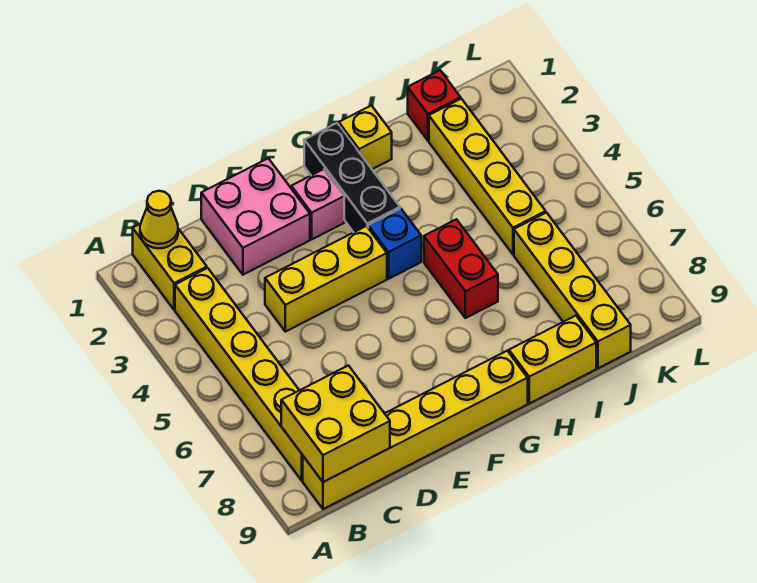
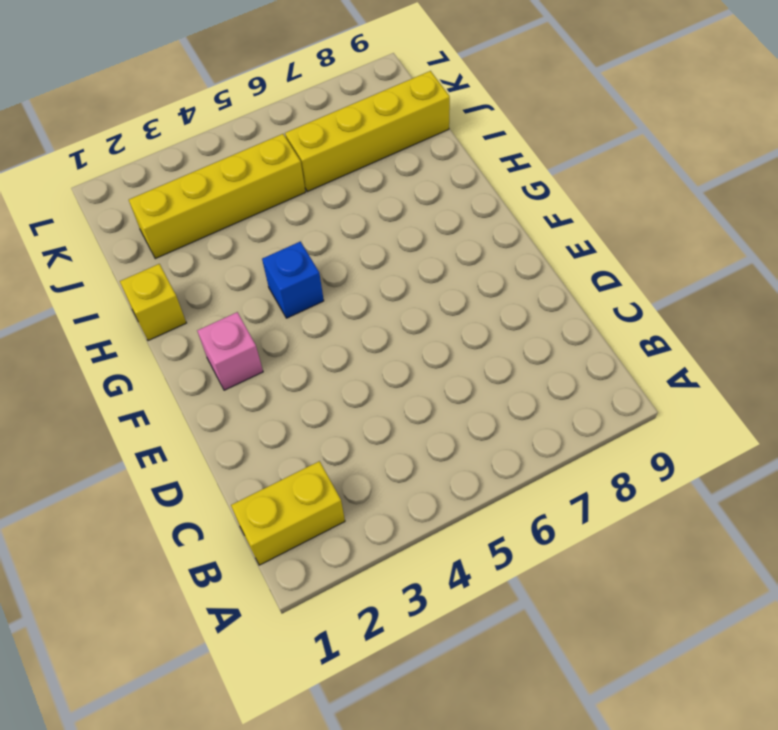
none -> yellow brick B3:B8 level 1
none -> yellow brick B9:G9 level 1
none -> pink brick D1:E2 level 1

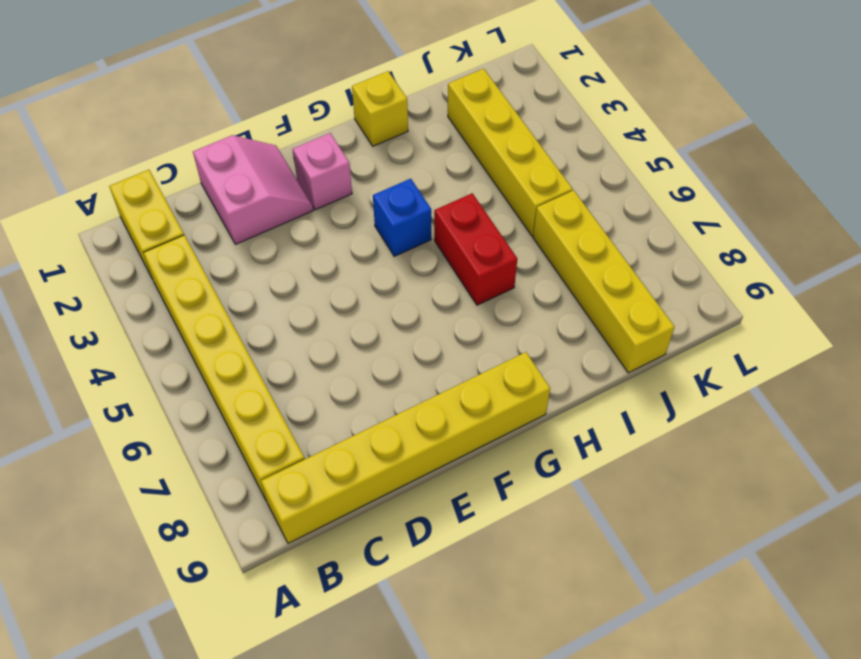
pink slope D1:E2 level 1 top D -> pink brick D1:E2 level 1
none -> yellow brick D4:F4 level 1
none -> black brick G1:G3 level 1
none -> yellow brick H9:I9 level 1

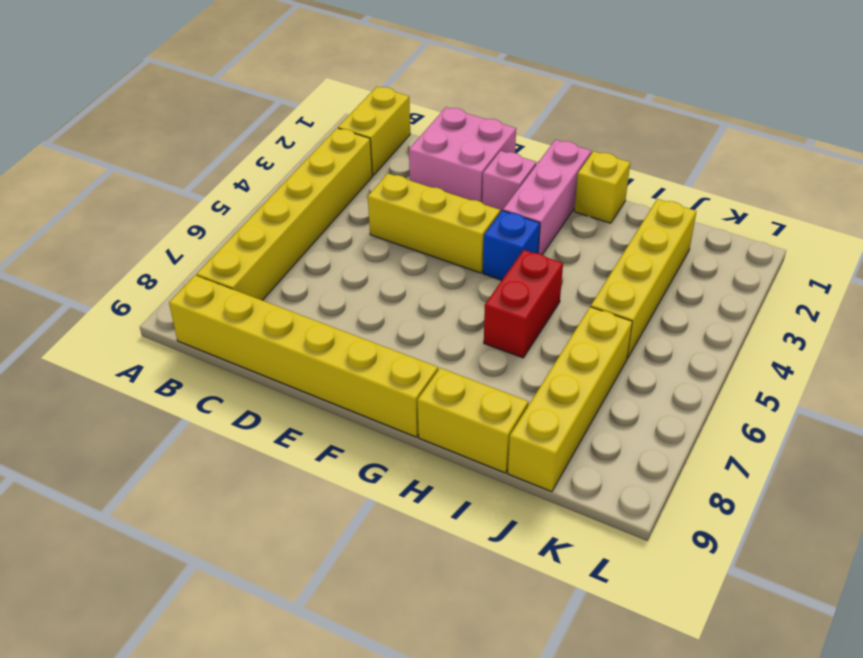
pink brick G1:G3 level 1 -> black brick G1:G3 level 1
none -> red brick J1 level 1
none -> yellow cone B1 level 2
none -> yellow brick B8:C9 level 2

